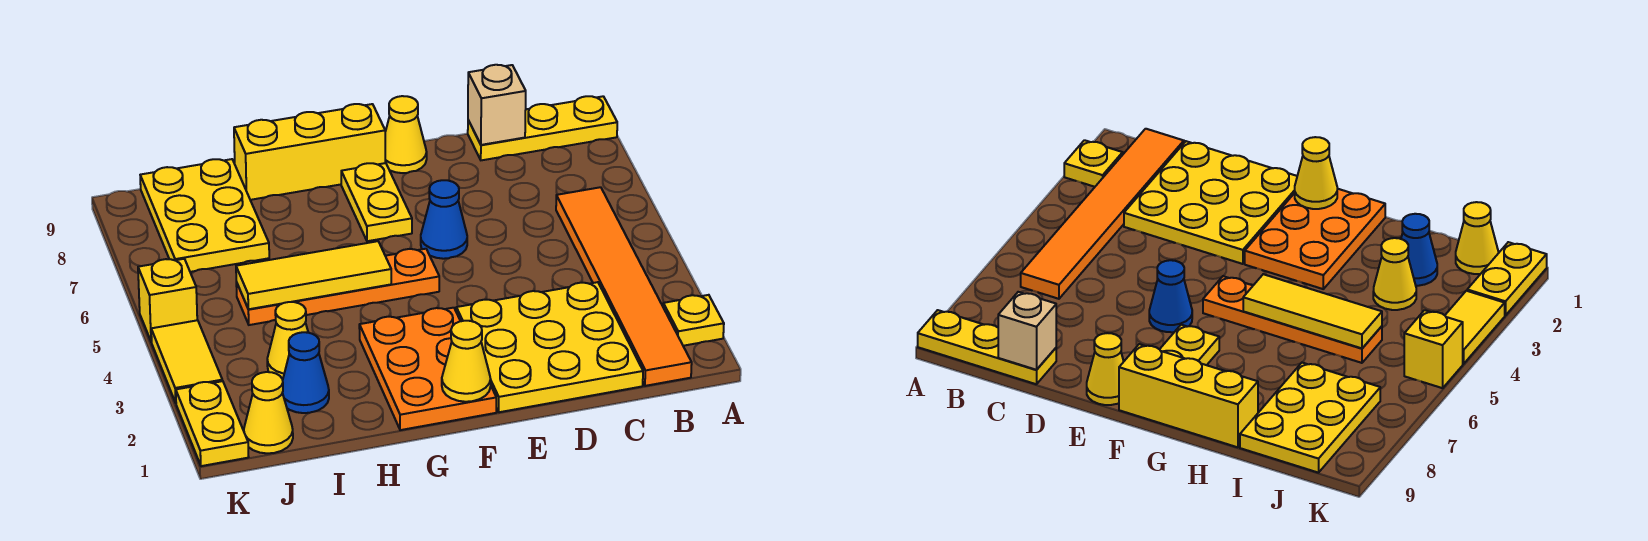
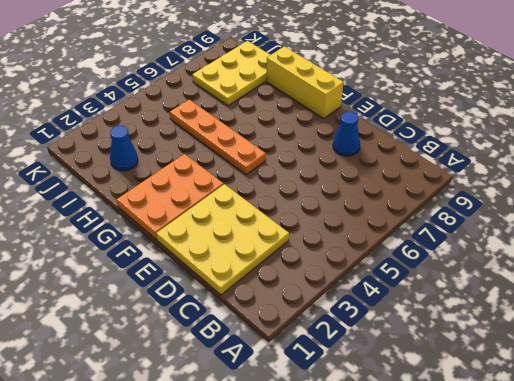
blue cone D8 level 1 -> blue cone E6 level 1
none -> yellow plate A2 level 1
none -> yellow plate A9:C9 level 1
none -> orange tile B1:B6 level 1

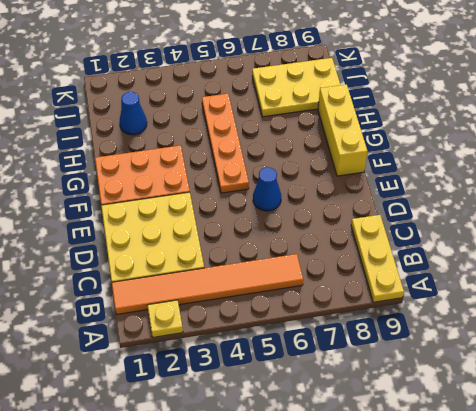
none -> yellow cone E9 level 1
none -> yellow plate F7:F8 level 1
none -> yellow cone I3 level 1

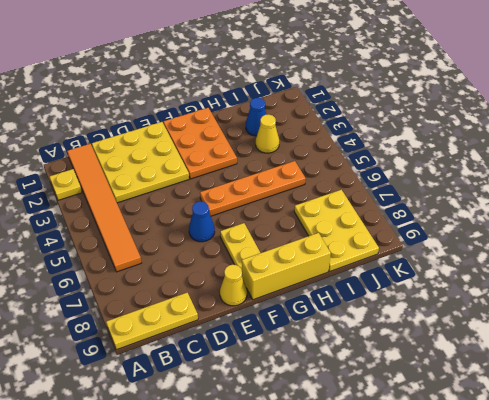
none -> yellow cone J1 level 1
none -> yellow plate K1:K2 level 1
none -> yellow tile K3:K4 level 1

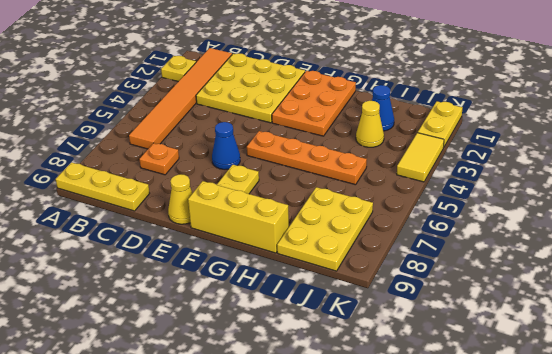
orange plate C7 level 1 -> none
none -> yellow cone J1 level 1
none -> yellow brick K5 level 1
none -> tan brick C9 level 2

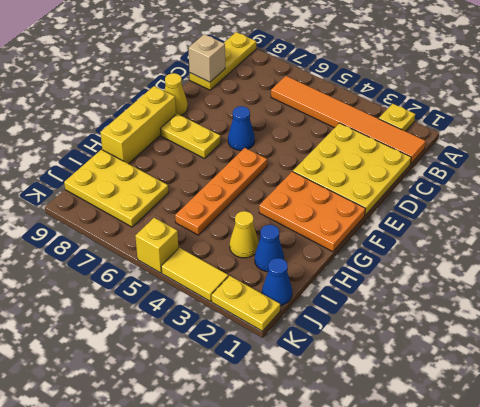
blue cone J1 level 1 -> yellow cone J1 level 1
none -> yellow cone F1 level 2
none -> yellow tile G5:I5 level 2

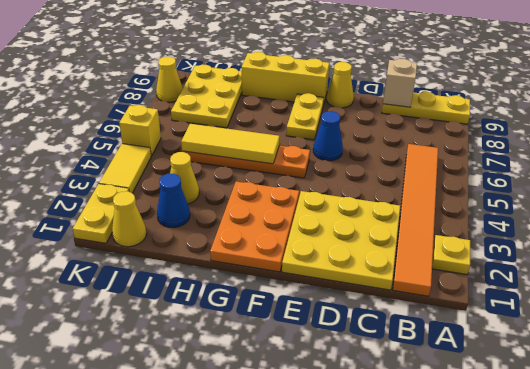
yellow cone K8 level 1 -> yellow cone F1 level 2

